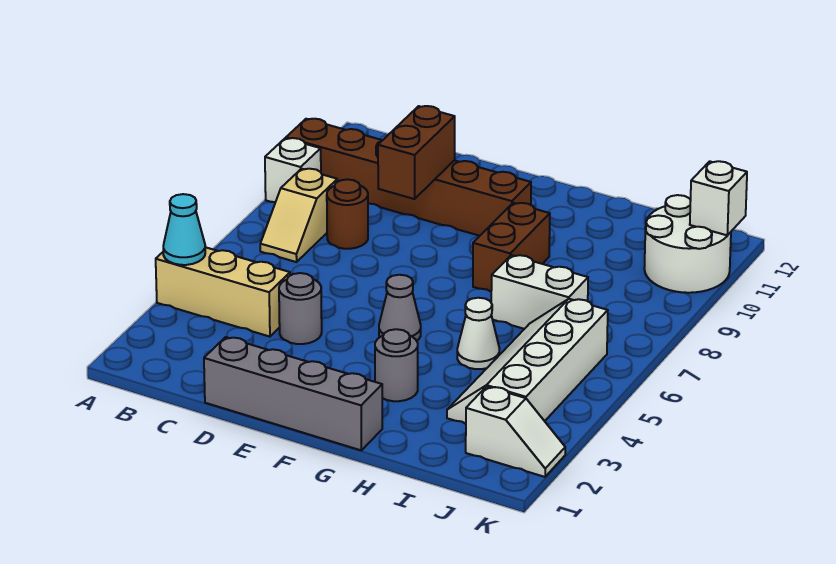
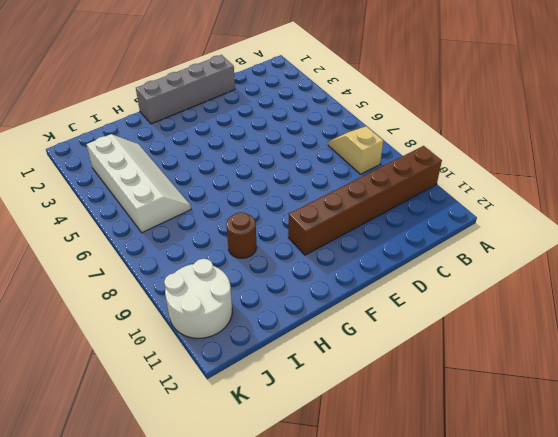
brown round brick H9 level 1 -> brown round brick C8 level 1
none -> tan brick A4:C4 level 1
none -> white brick A9 level 1
none -> grey round brick D4 level 1

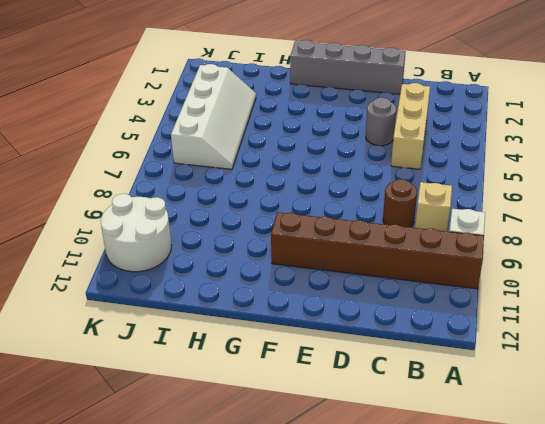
tan brick C3:C5 level 1 -> tan brick A4:C4 level 1
none -> grey cone F5 level 1
none -> grey round brick G3 level 1
none -> brown brick G8:G9 level 1

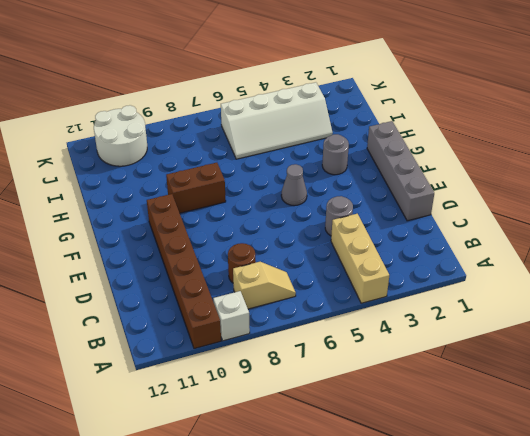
none -> white cone H5 level 1
none -> white brick H7:I7 level 1
none -> white slope J2:K2 level 1 top J

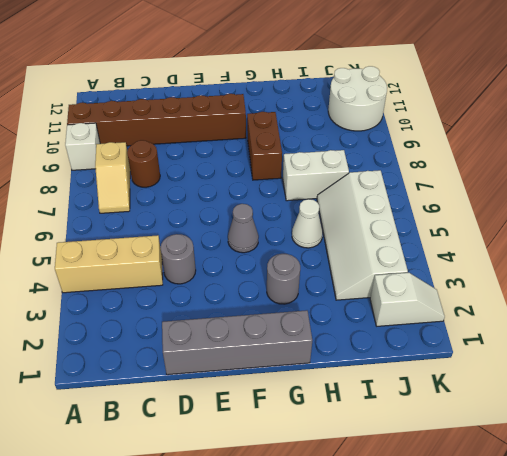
none -> cyan cone A4 level 2
none -> brown brick D9:D10 level 2
none -> white brick K11 level 2

